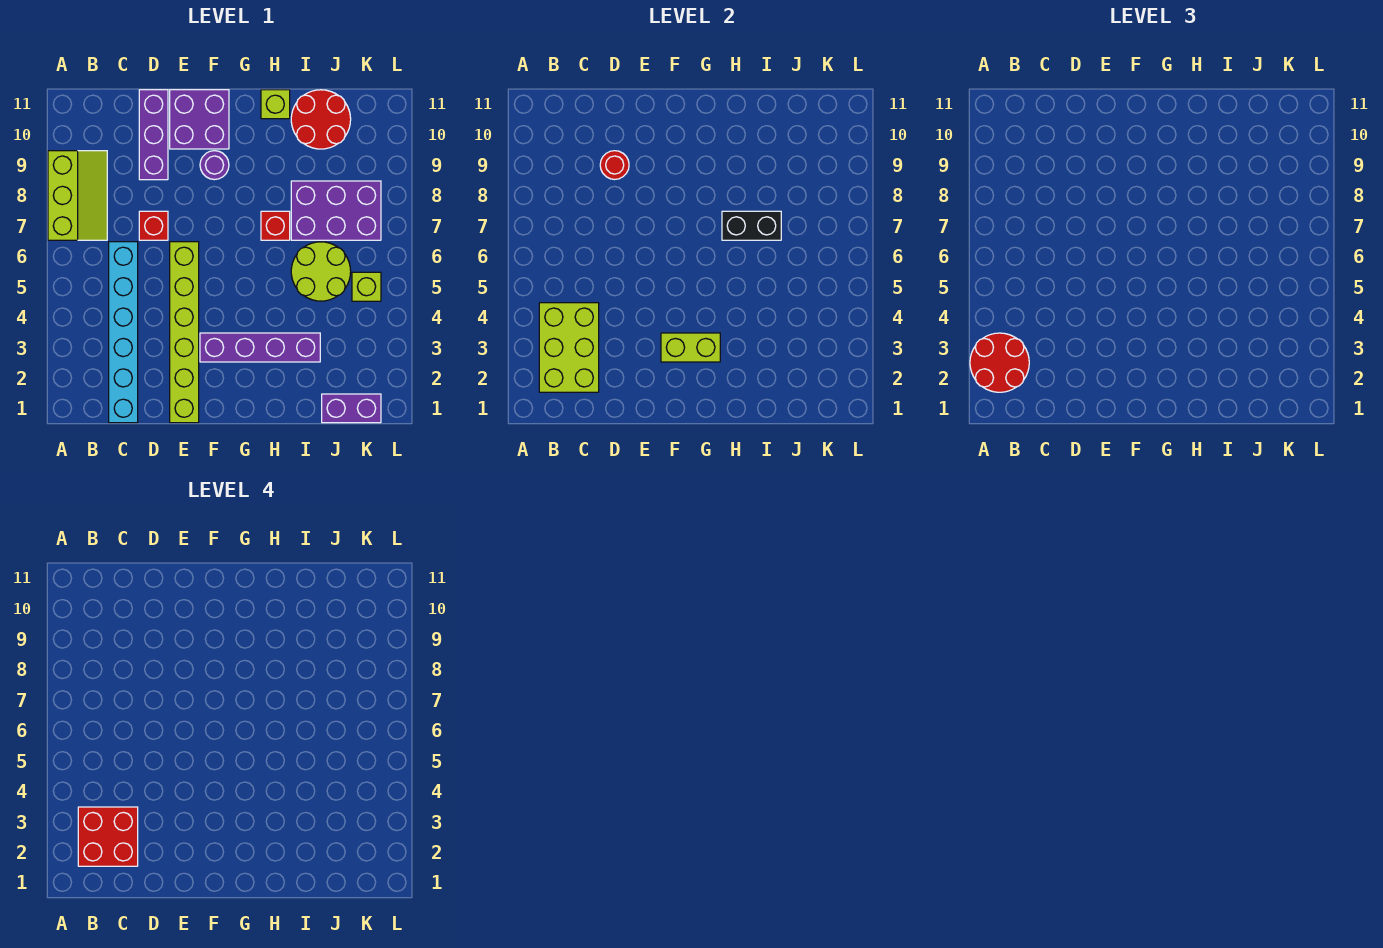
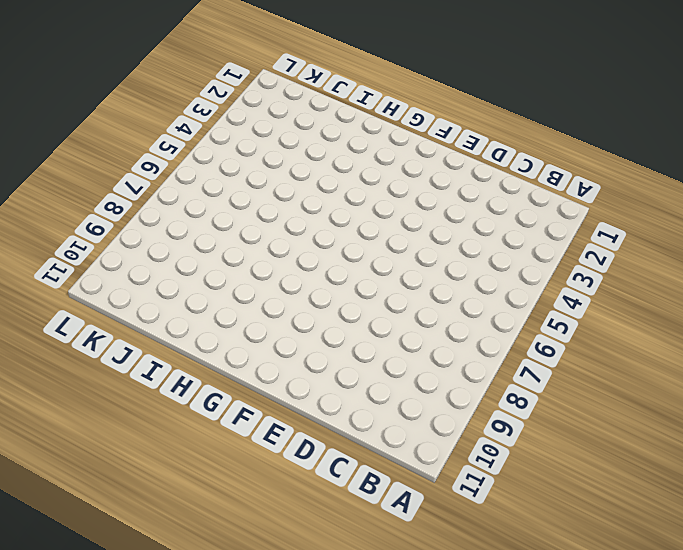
none -> lime slope A7:B9 level 1 top A
none -> cyan brick C1:C6 level 1
none -> red brick D7 level 1

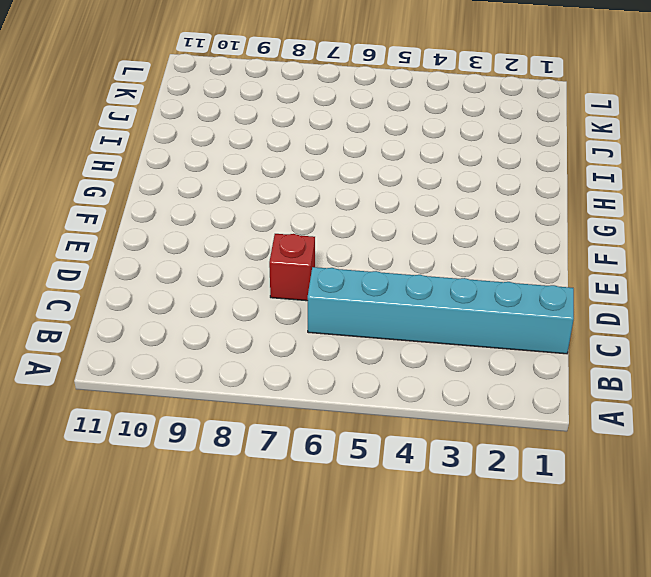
none -> lime slope A7:B9 level 1 top A
none -> purple brick D9:D11 level 1
none -> lime brick E1:E6 level 1

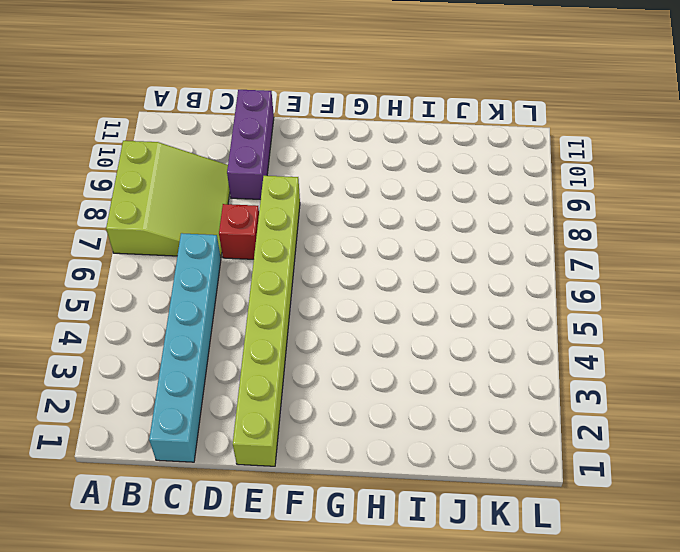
lime slope A7:C9 level 1 top A -> lime slope A7:B9 level 1 top A
lime brick E1:E8 level 1 -> lime brick E1:E6 level 1
none -> purple brick E10:F11 level 1
none -> purple brick F3:I3 level 1
none -> purple round brick F9 level 1

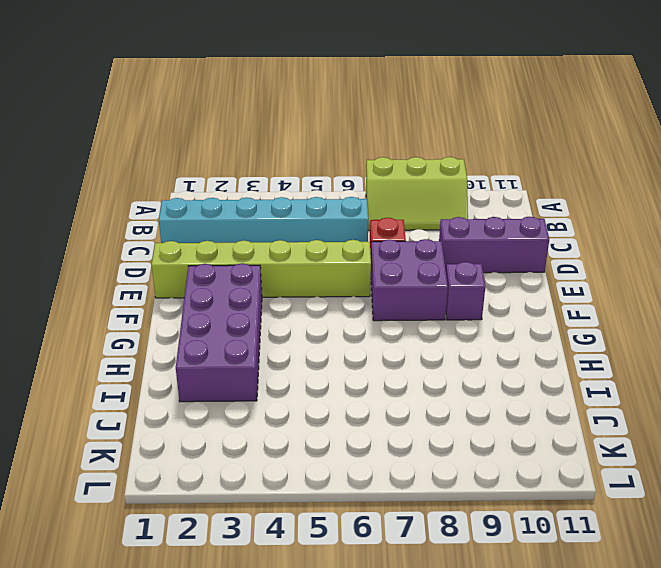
purple brick E7:F8 level 1 -> purple brick E10:F11 level 1
purple brick F2:I3 level 1 -> purple brick F3:I3 level 1
purple brick F9 level 1 -> purple round brick F9 level 1
none -> red brick H7 level 1
none -> lime brick H11 level 1
none -> lime round brick I5:J6 level 1

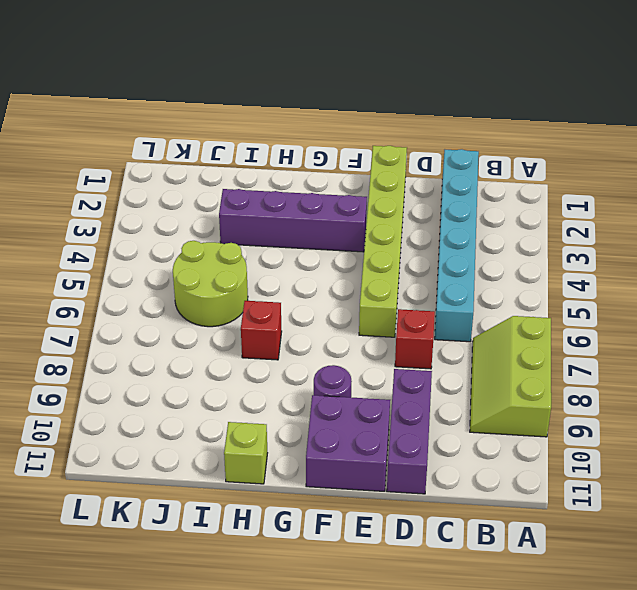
none -> purple brick I7:K8 level 1
none -> red round brick I10:J11 level 1
none -> purple brick J1:K1 level 1

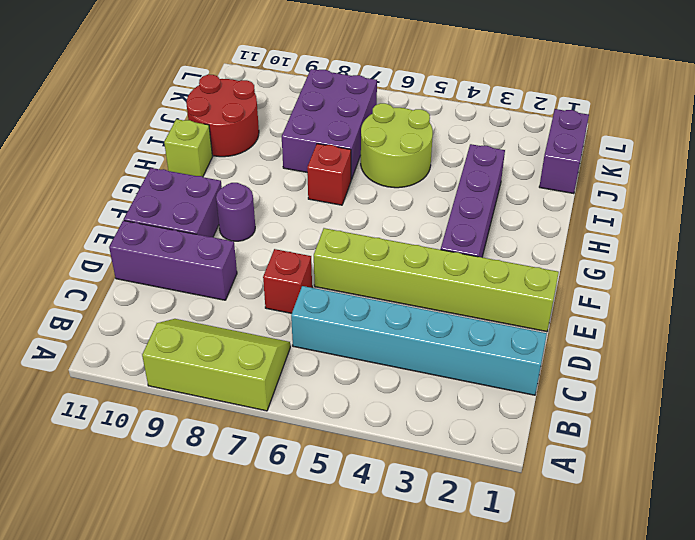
none -> lime brick K5 level 1
none -> lime brick B2:C4 level 2
none -> red round brick D9 level 2

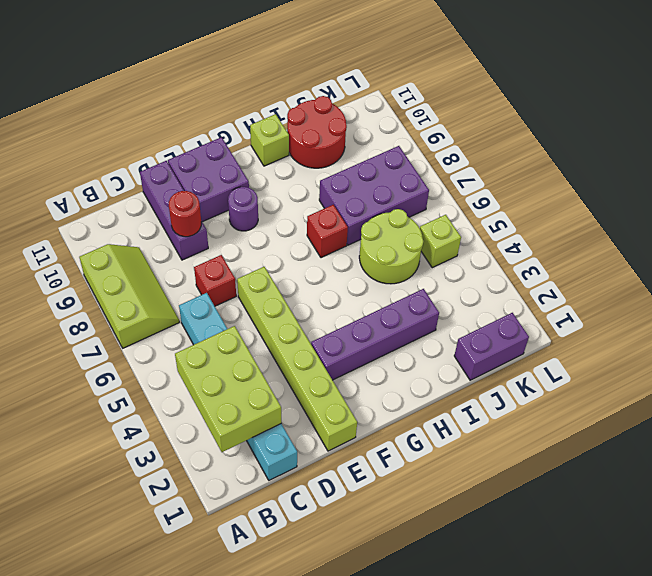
none -> lime brick F3:G3 level 2
none -> black brick H7:I7 level 2
none -> red round brick A2:B3 level 3

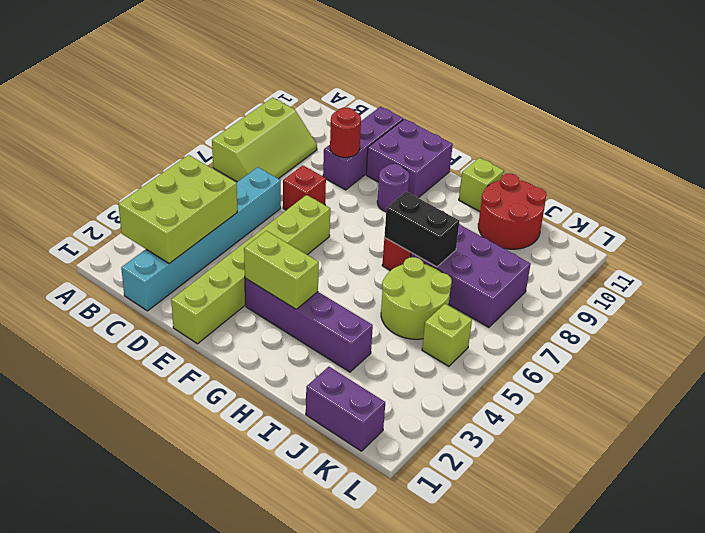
none -> red round brick A2:B3 level 3
none -> red brick B2:C3 level 4

